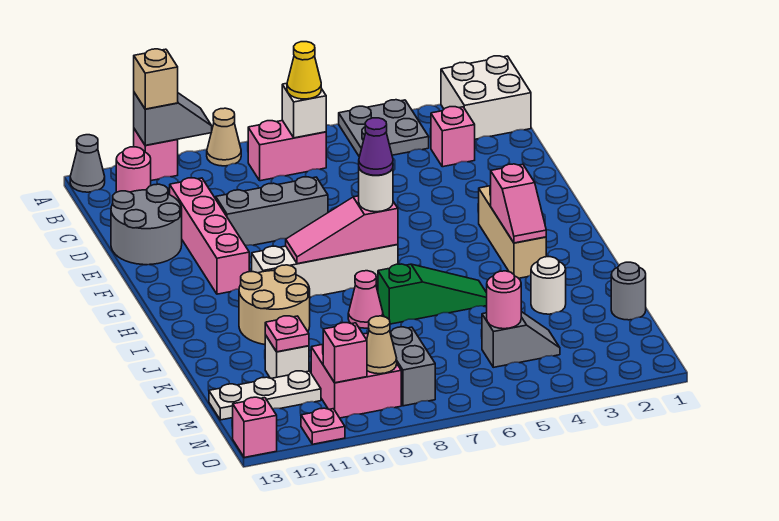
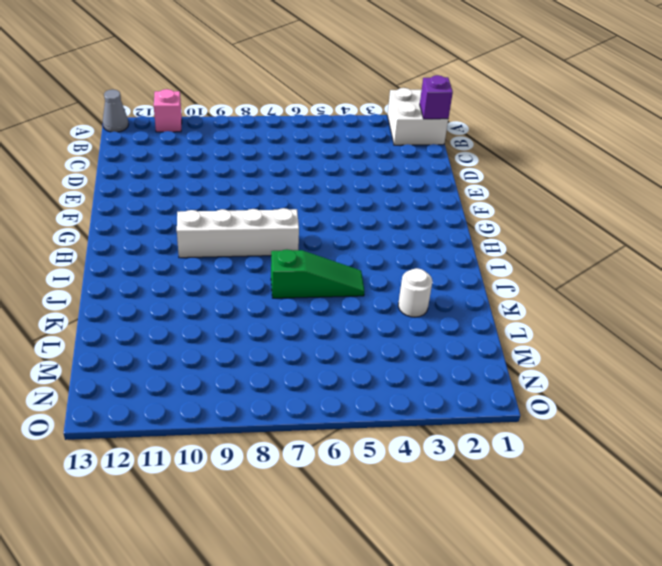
purple brick B1 level 2 -> none
none -> grey plate A4:B5 level 1
none -> tan cone A9 level 1
none -> pink brick B7:B8 level 1
none -> pink round brick B12 level 1

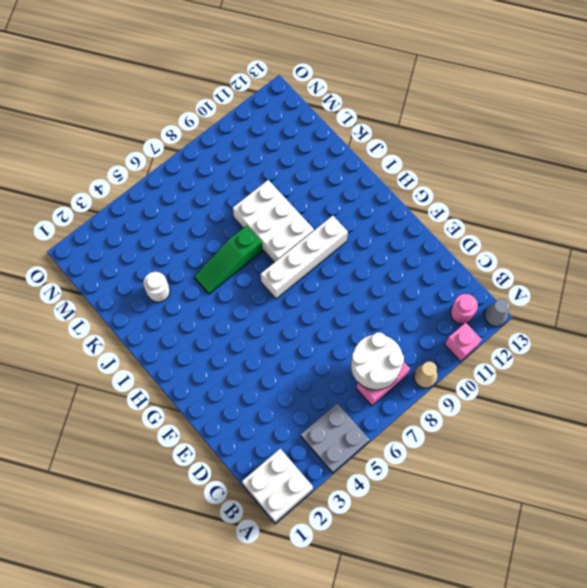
white round brick B7:C8 level 2 -> white brick B7 level 2
white brick I8:K9 level 1 -> pink cone J8 level 1
none -> pink brick C3 level 1
none -> pink brick D11:G11 level 1
none -> grey round brick D12:E13 level 1
none -> grey brick E8:E10 level 1

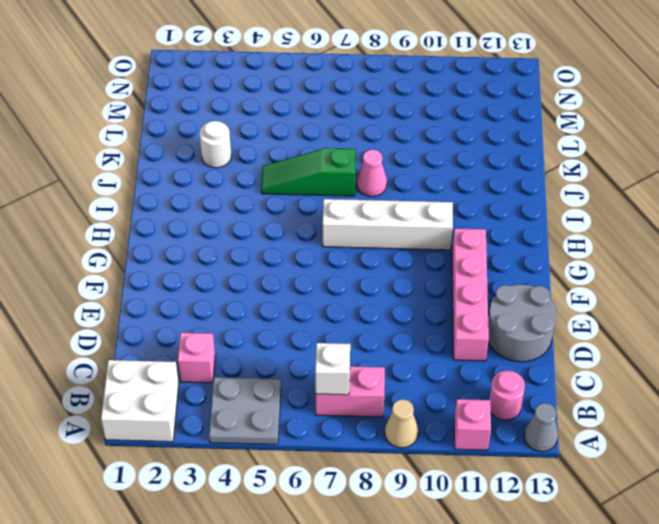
none -> grey brick E8:E10 level 1
none -> tan brick G3:I3 level 1
none -> tan round brick I10:J11 level 1
none -> grey round brick L1 level 1

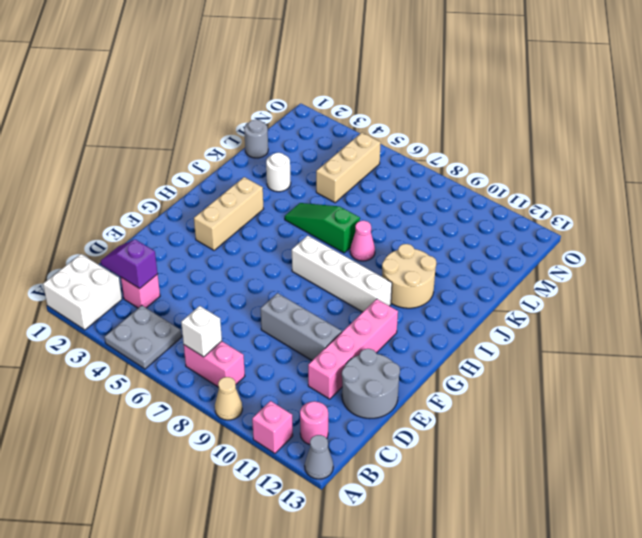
purple slope C2:C3 level 2 top 3 -> none
tan brick L5:N5 level 1 -> grey slope M4:M5 level 1 top 5
none -> white brick L11 level 1
none -> grey brick M8:N8 level 1
none -> pink brick M9:N10 level 1
none -> white plate M11:M13 level 1

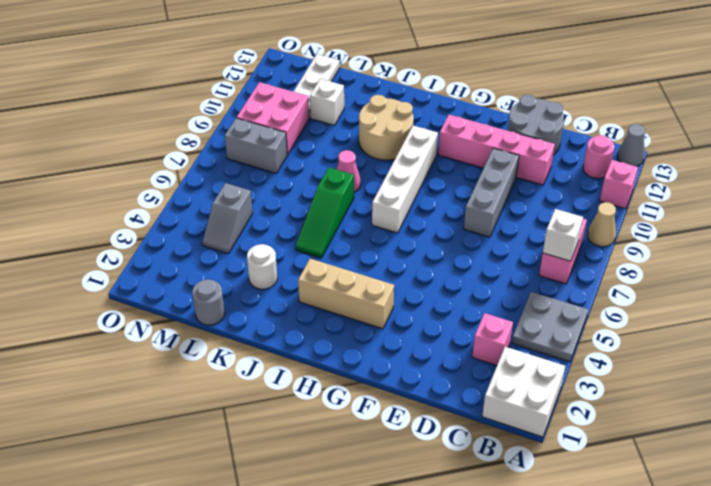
none -> pink plate O11 level 1
none -> pink brick O13 level 1
none -> grey slope A10:A11 level 2 top 11
none -> pink slope H3:I3 level 2 top H

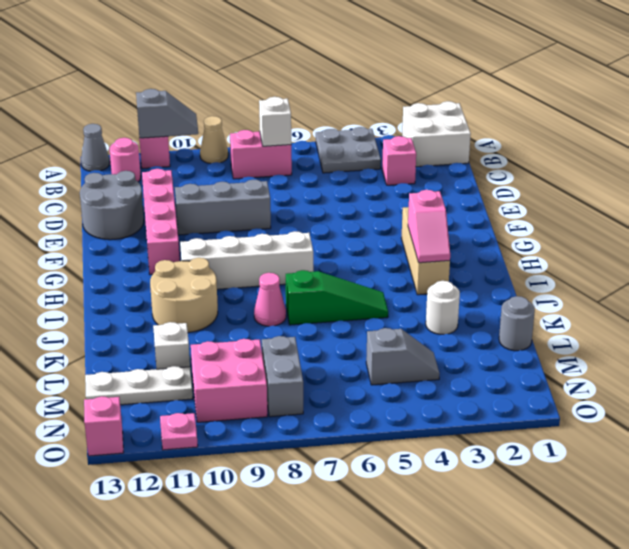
none -> pink slope H7:H9 level 2 top 7
none -> pink plate L11 level 2
none -> pink round brick M5 level 2
none -> tan cone N9 level 2

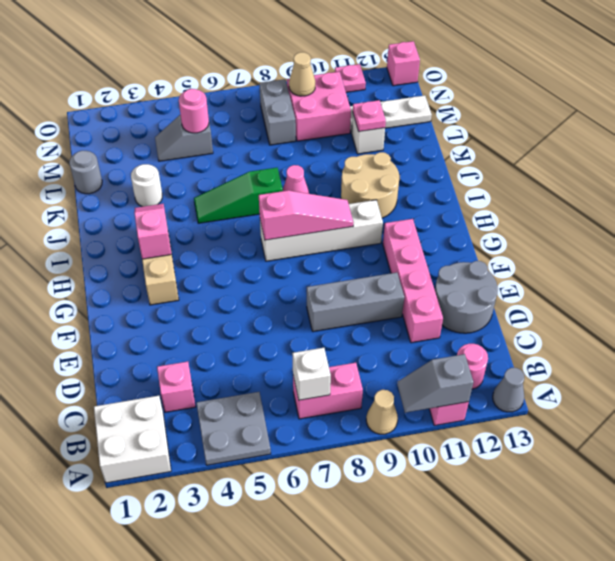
none -> pink brick N10 level 2
none -> tan brick A11 level 3
none -> yellow cone B7 level 3
none -> white round brick H7 level 3

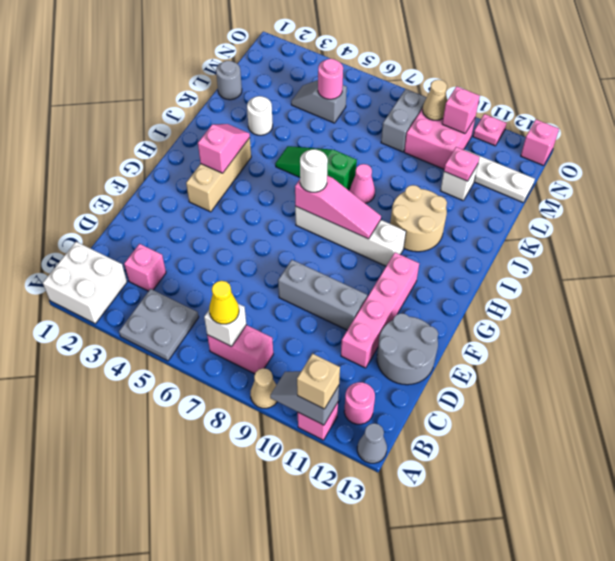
none -> purple cone H7 level 4

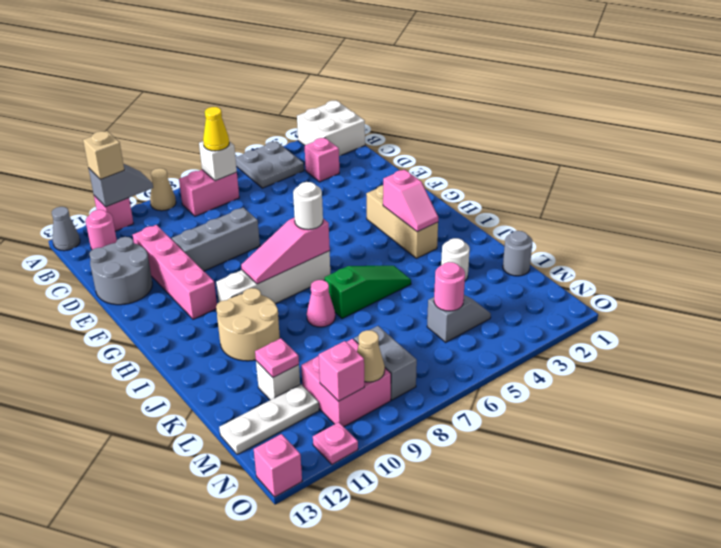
none -> purple cone H7 level 4

